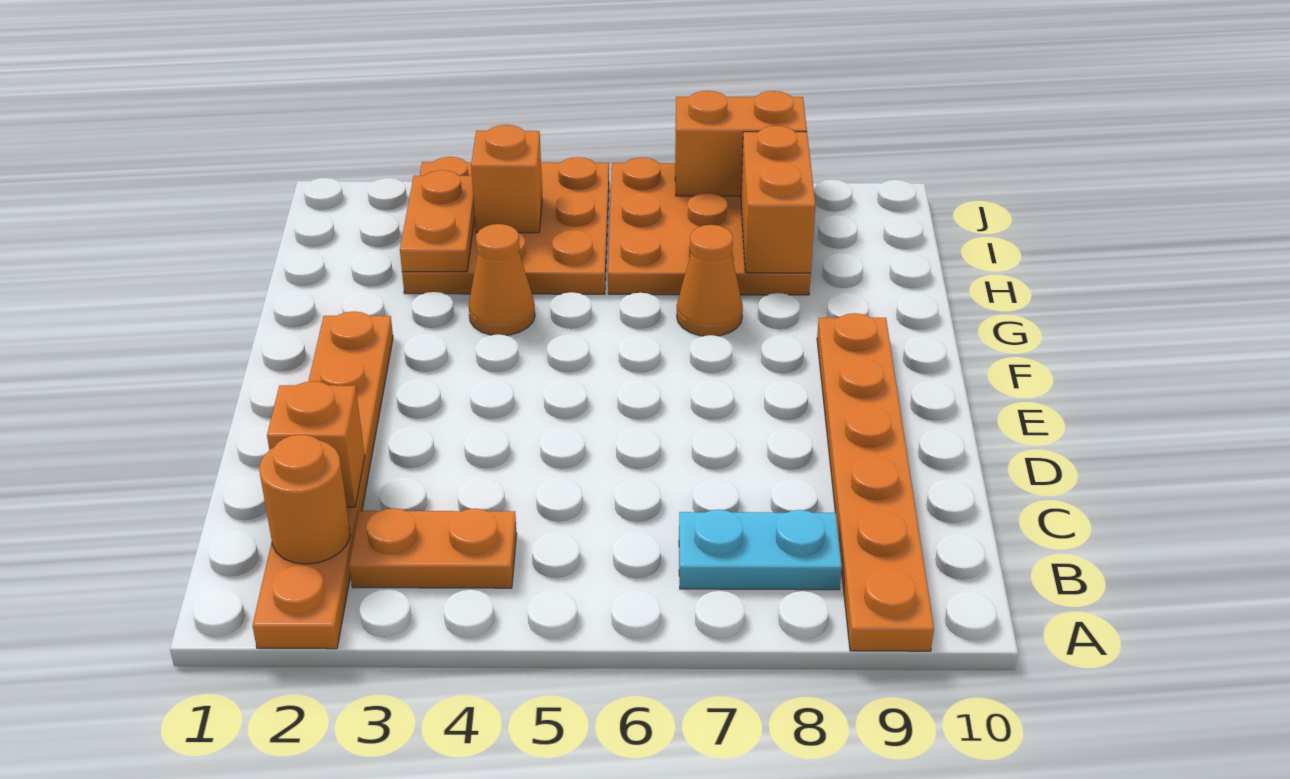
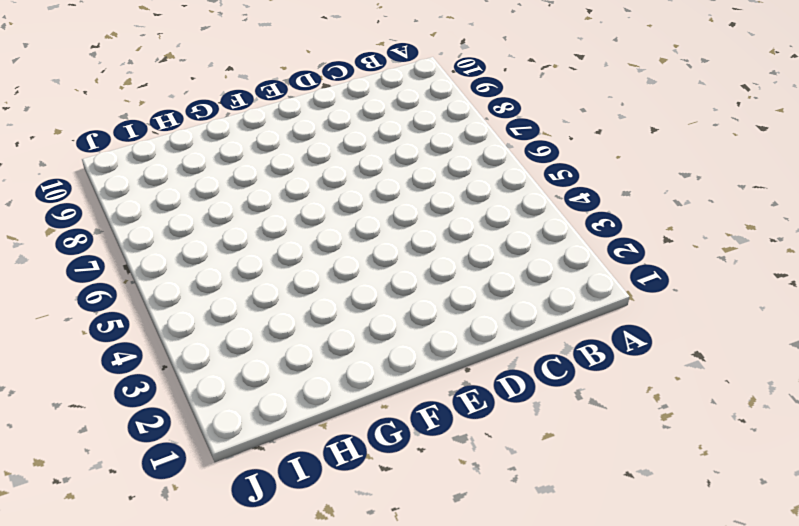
none -> orange plate A2:F2 level 1
none -> orange plate A9:F9 level 1
none -> orange plate B3:B4 level 1

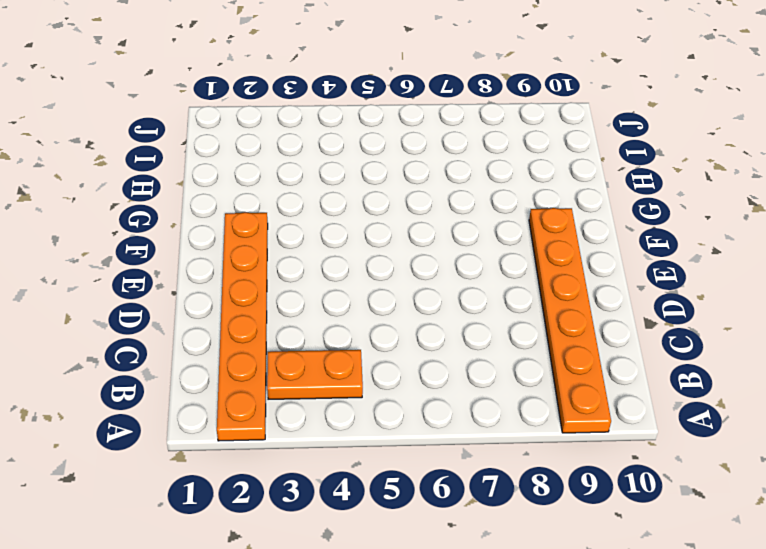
none -> cyan plate B7:B8 level 1
none -> orange cone G4 level 1
none -> orange cone G7 level 1

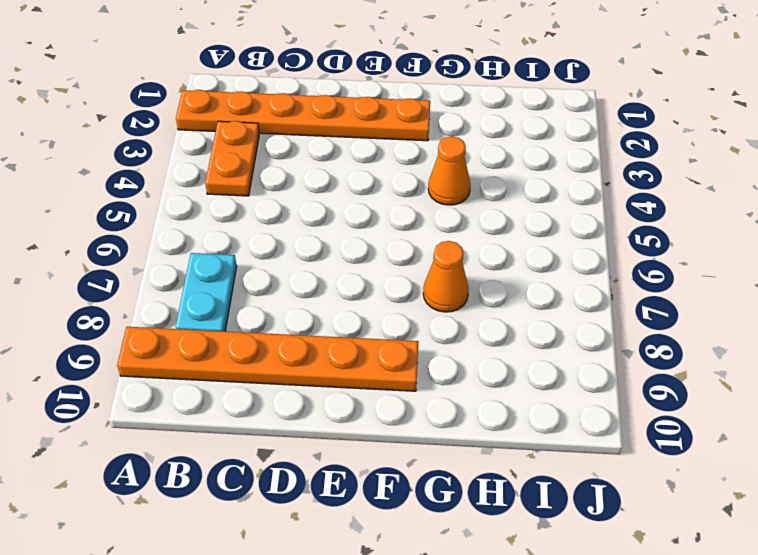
none -> orange plate H3:J5 level 1
none -> orange plate H6:J8 level 1
none -> orange round brick B2 level 2

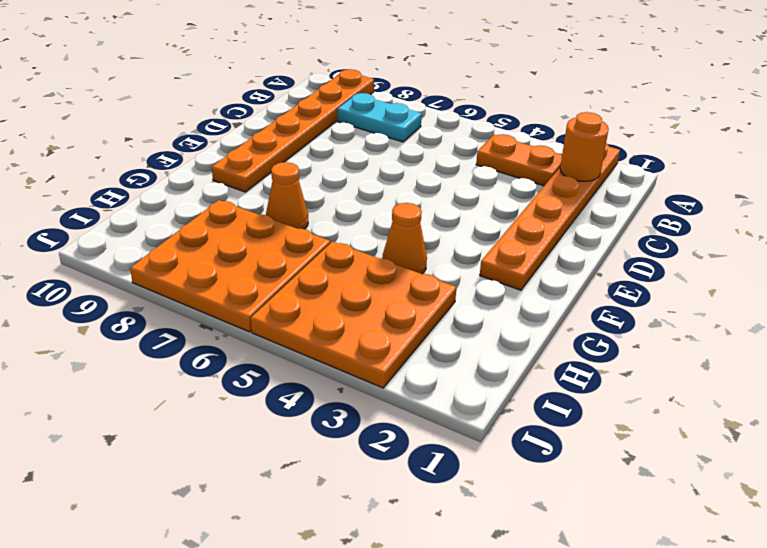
none -> orange brick C2 level 2
none -> orange plate H3:I3 level 2
none -> orange brick H8:I8 level 2

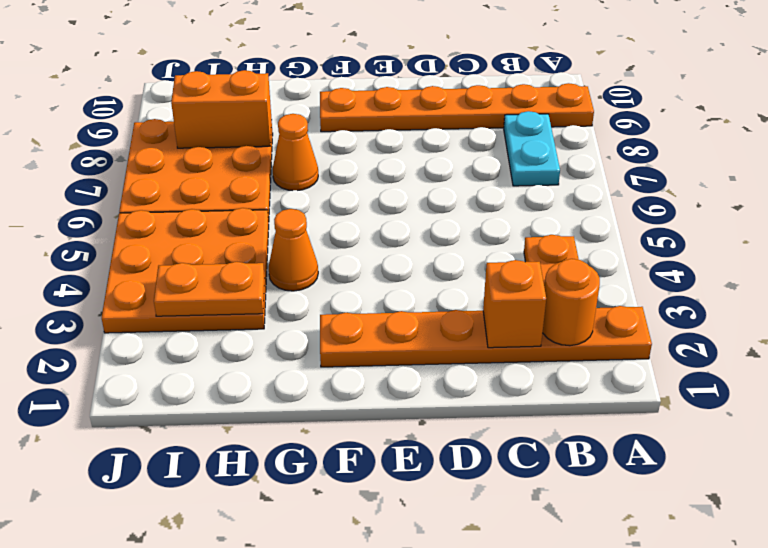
none -> orange brick I4 level 2
none -> orange brick J7:J8 level 2

